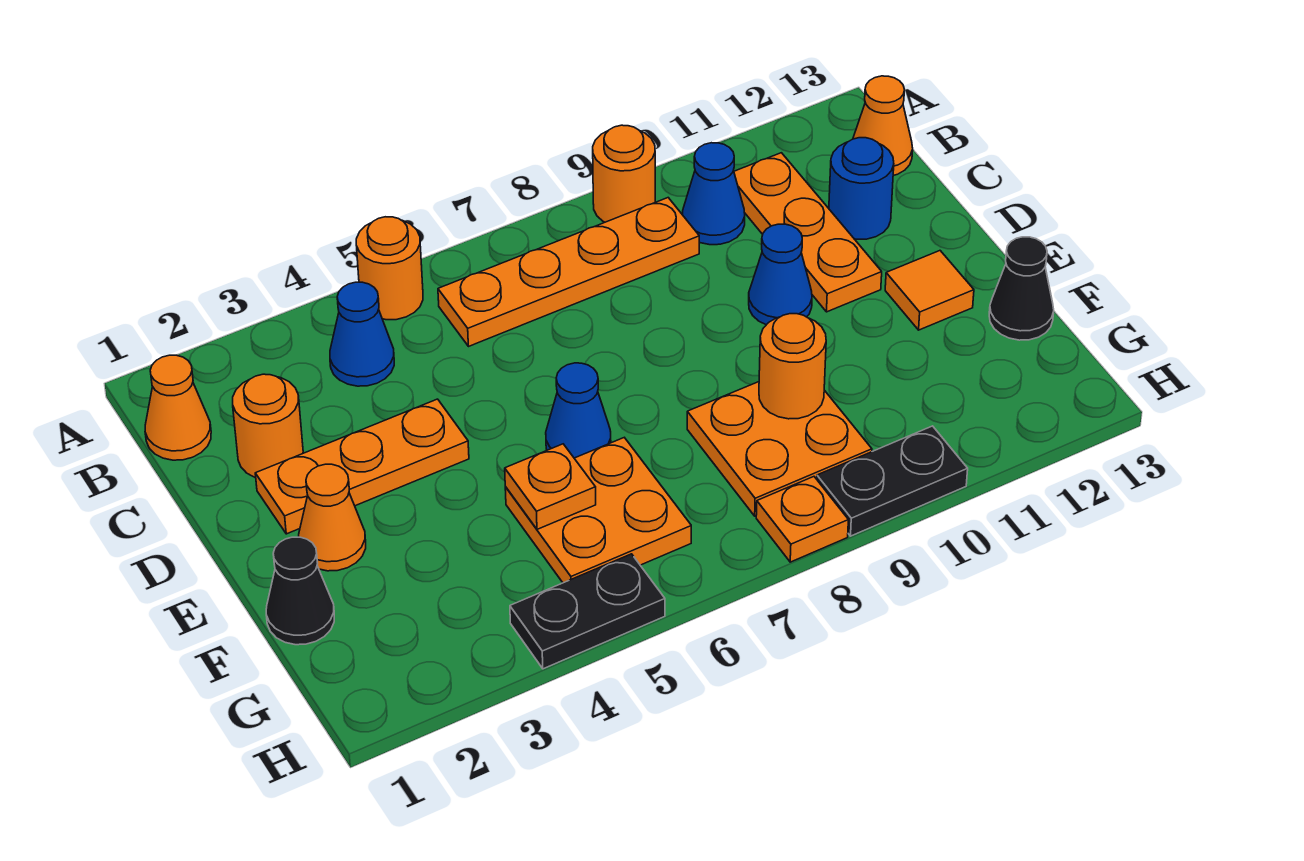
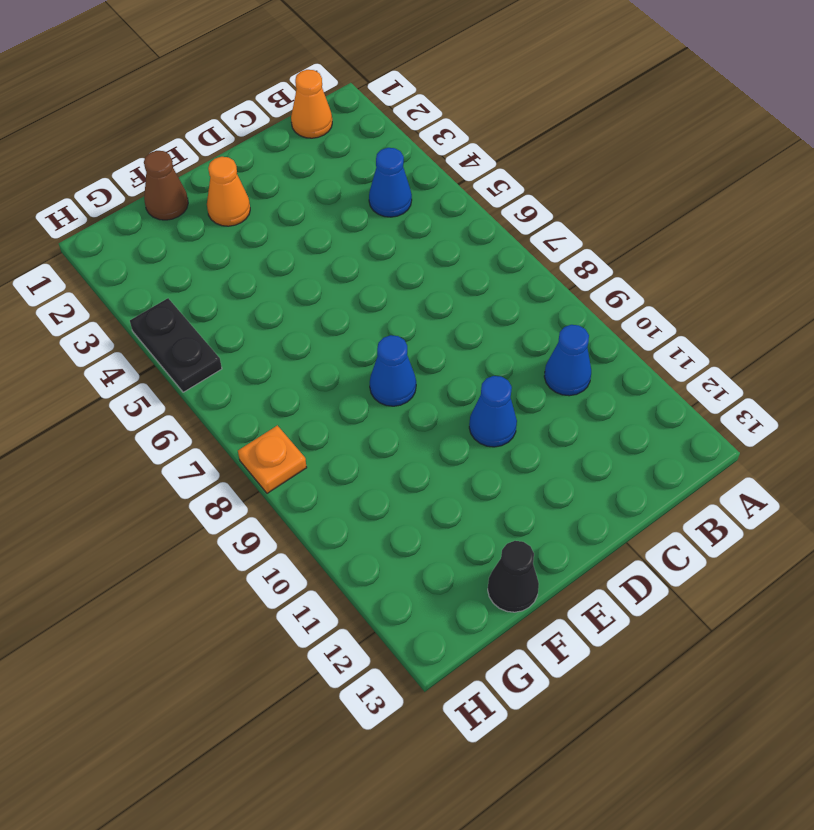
blue cone E8 level 1 -> blue cone E6 level 1
brown cone F1 level 1 -> black cone F1 level 1
none -> orange round brick A5 level 1
none -> orange round brick A9 level 1
none -> orange plate B6:B9 level 1

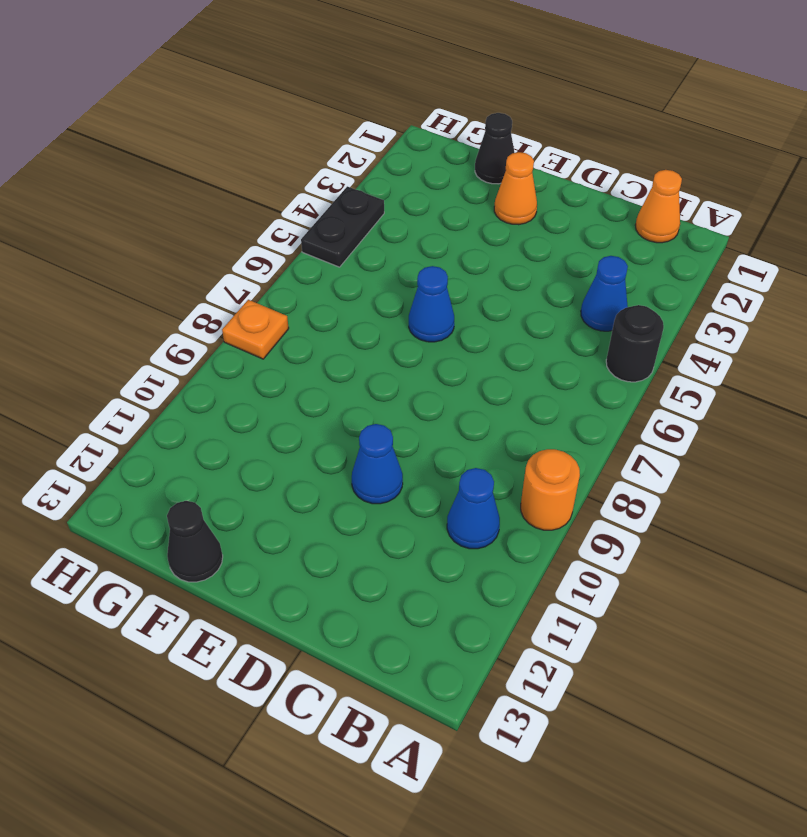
black round brick A5 level 1 -> orange round brick A5 level 1
none -> orange plate B6:B9 level 1
none -> orange plate B11:D11 level 1
none -> orange cone B13 level 1

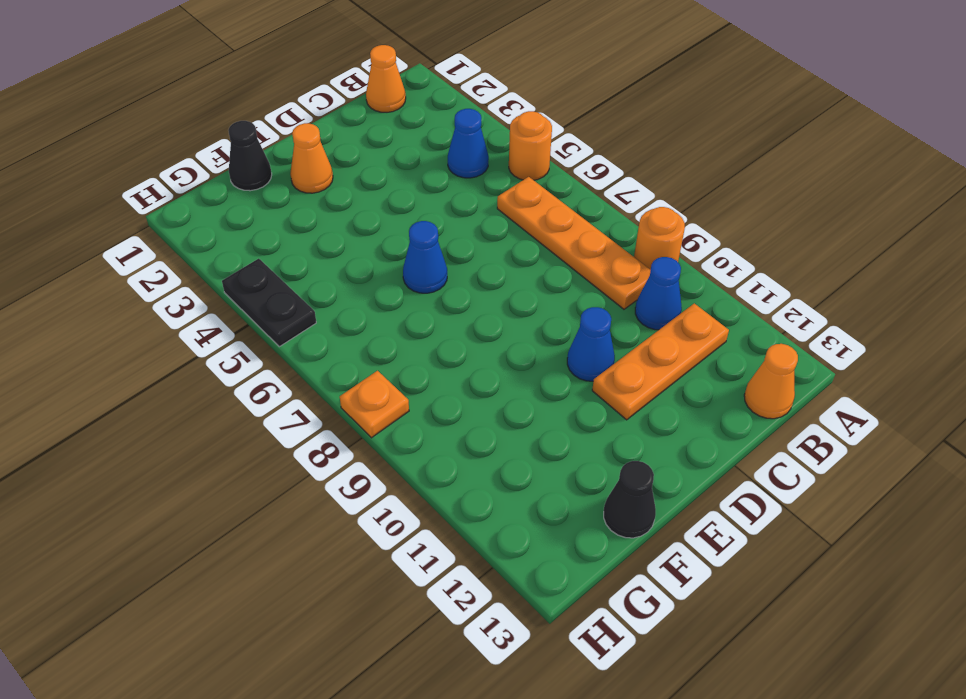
none -> orange round brick C2 level 1
none -> blue round brick C12 level 1
none -> orange plate D2:D4 level 1

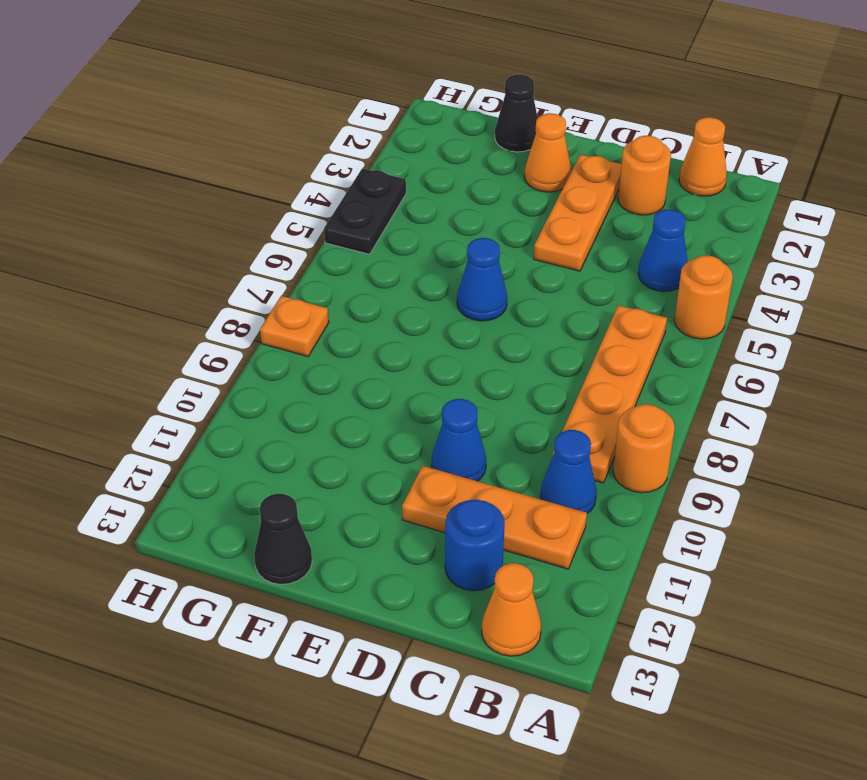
none -> orange tile E12 level 1
none -> orange plate F5:G6 level 1
none -> orange plate F8:G9 level 1

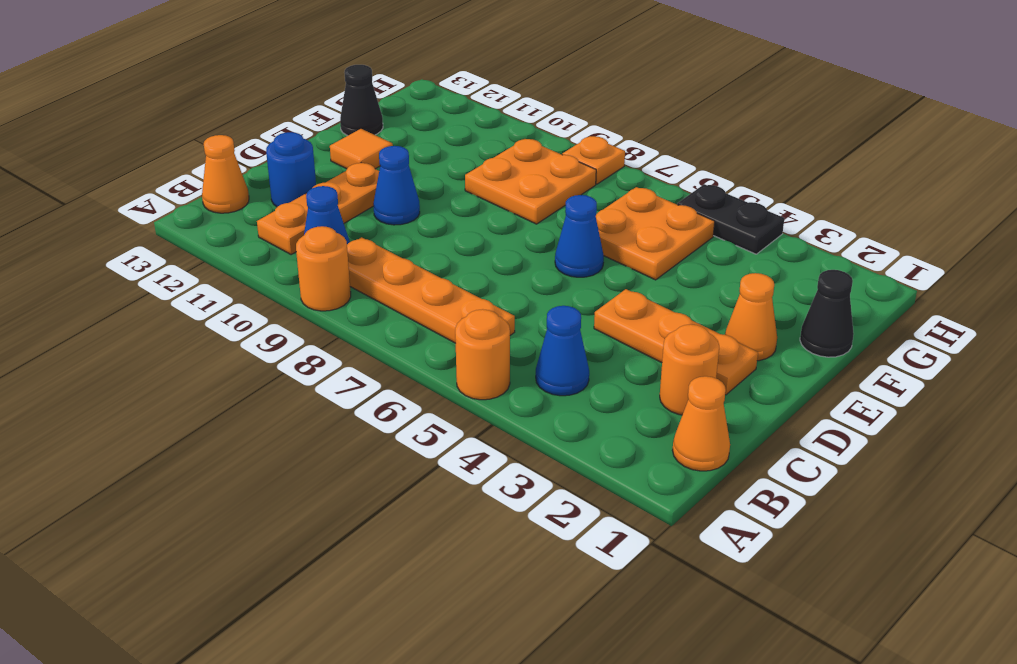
none -> black plate H9:H10 level 1
none -> orange plate F5 level 2
none -> orange round brick F9 level 2

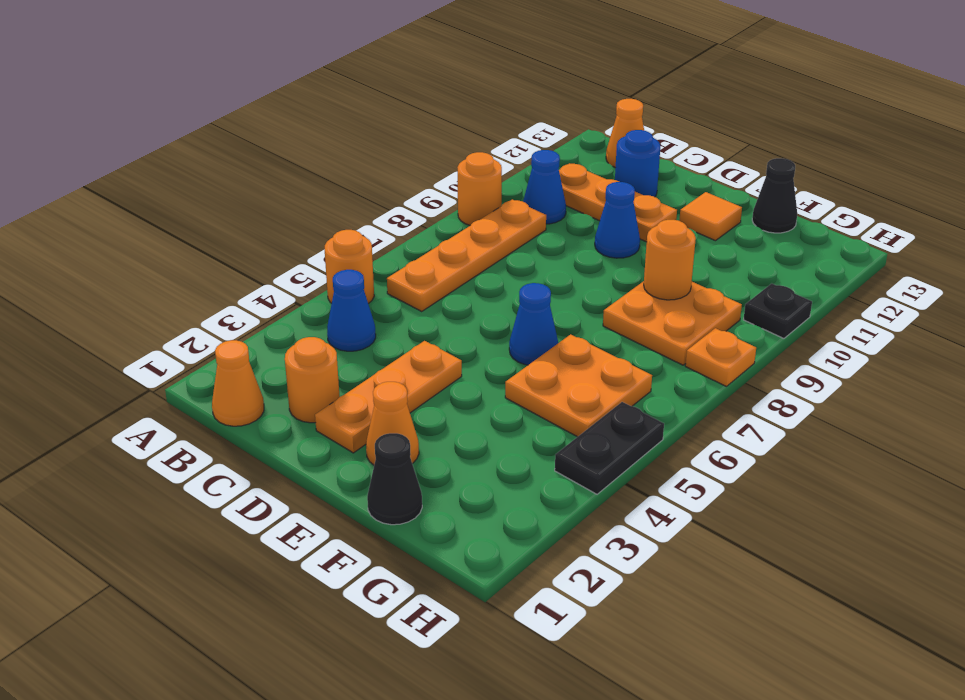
black plate H10 level 1 -> black plate H9:H10 level 1
none -> orange plate F5 level 2

